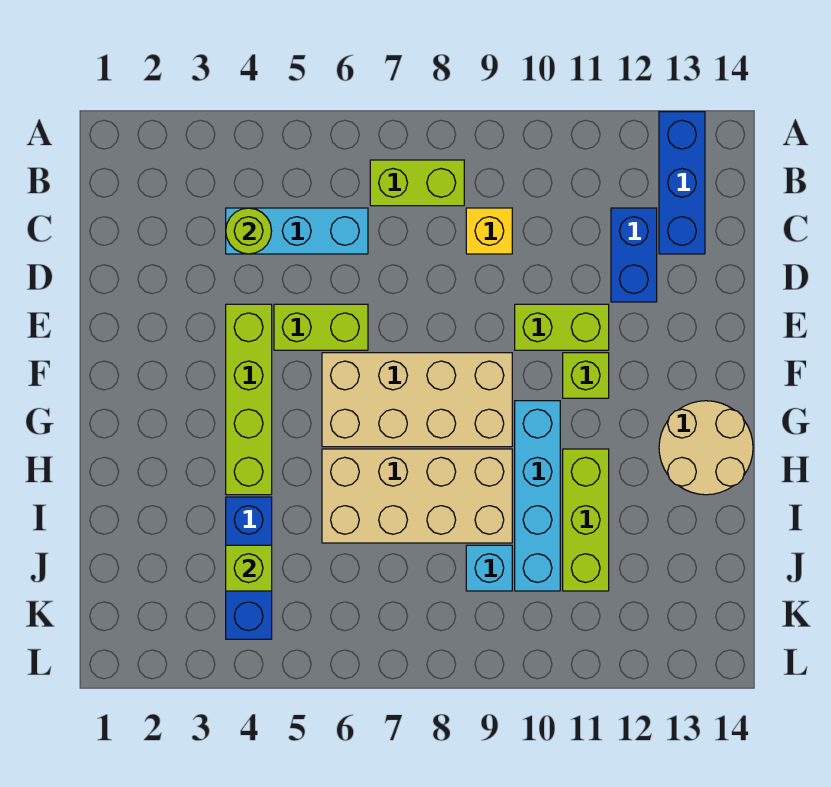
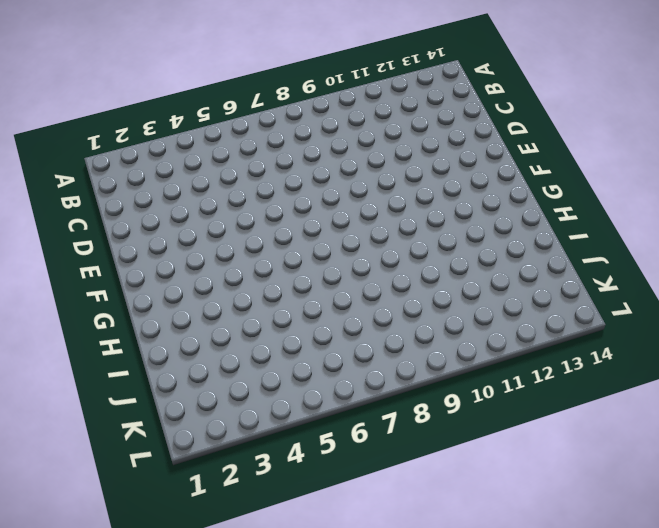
none -> blue brick A13:C13 level 1
none -> lime brick B7:B8 level 1
none -> cyan brick C4:C6 level 1

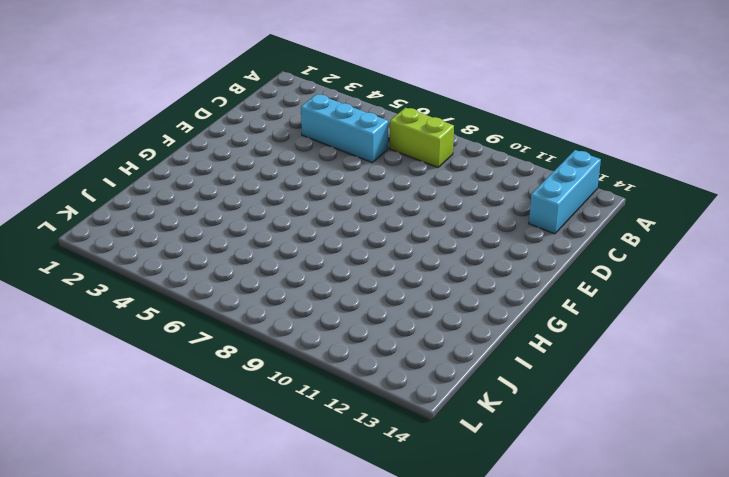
cyan brick A13:C13 level 1 -> blue brick A13:C13 level 1
none -> yellow brick C9 level 1
none -> blue brick C12:D12 level 1
none -> lime brick E4:H4 level 1

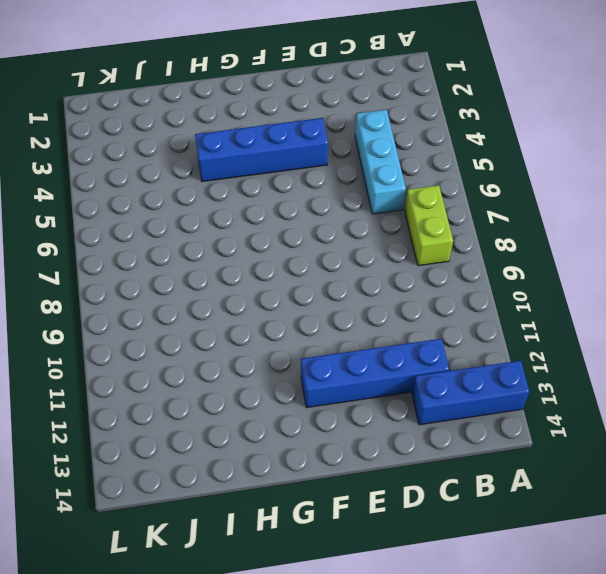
blue brick C12:F12 level 1 -> blue brick C12:D12 level 1
blue brick E4:H4 level 1 -> lime brick E4:H4 level 1
none -> yellow brick C9 level 1
none -> lime brick E5:E6 level 1
none -> lime brick E10:E11 level 1

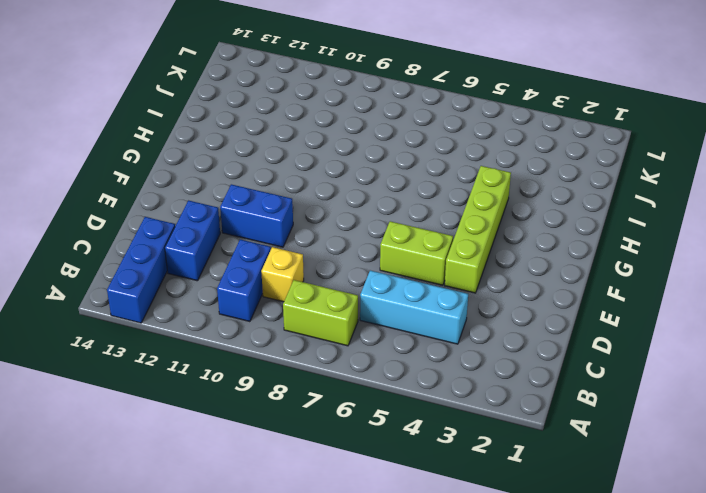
blue brick B10:C10 level 1 -> none
blue brick E10:E11 level 1 -> lime brick E10:E11 level 1
none -> tan brick F6:G9 level 1
none -> lime brick F11 level 1
none -> cyan brick G10:J10 level 1

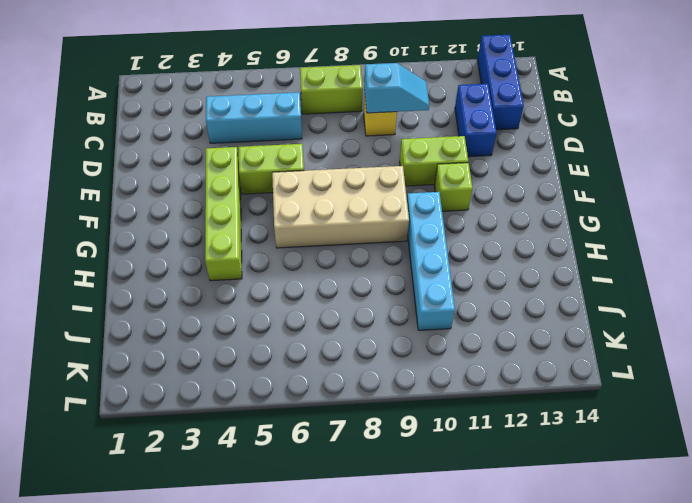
cyan slope C9:C10 level 2 top 9 -> none
none -> tan round brick G13:H14 level 1
none -> tan brick H6:I9 level 1
none -> lime brick H11:J11 level 1

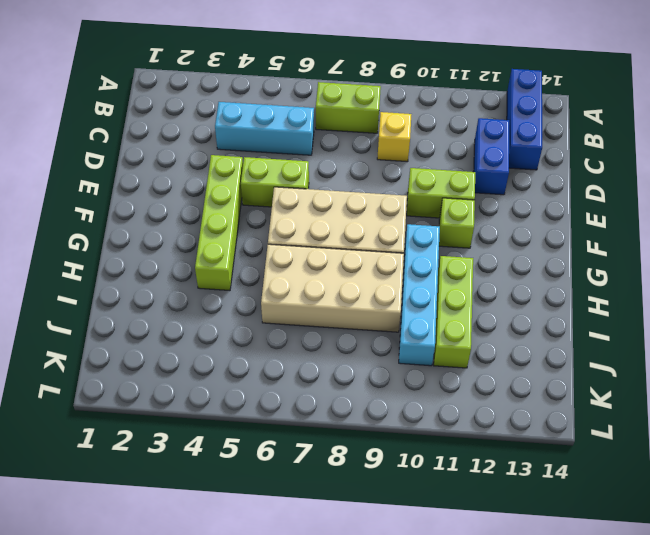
none -> tan round brick G13:H14 level 1
none -> blue brick I4:K4 level 1
none -> cyan brick J9 level 1

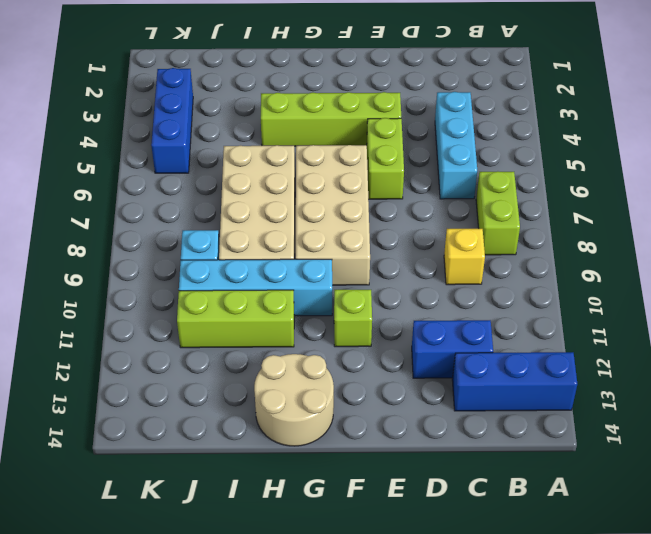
blue brick K3:K5 level 1 -> blue brick I4:K4 level 1
none -> lime brick E10:E11 level 1
none -> lime round brick C4 level 2
none -> lime brick J4 level 2

